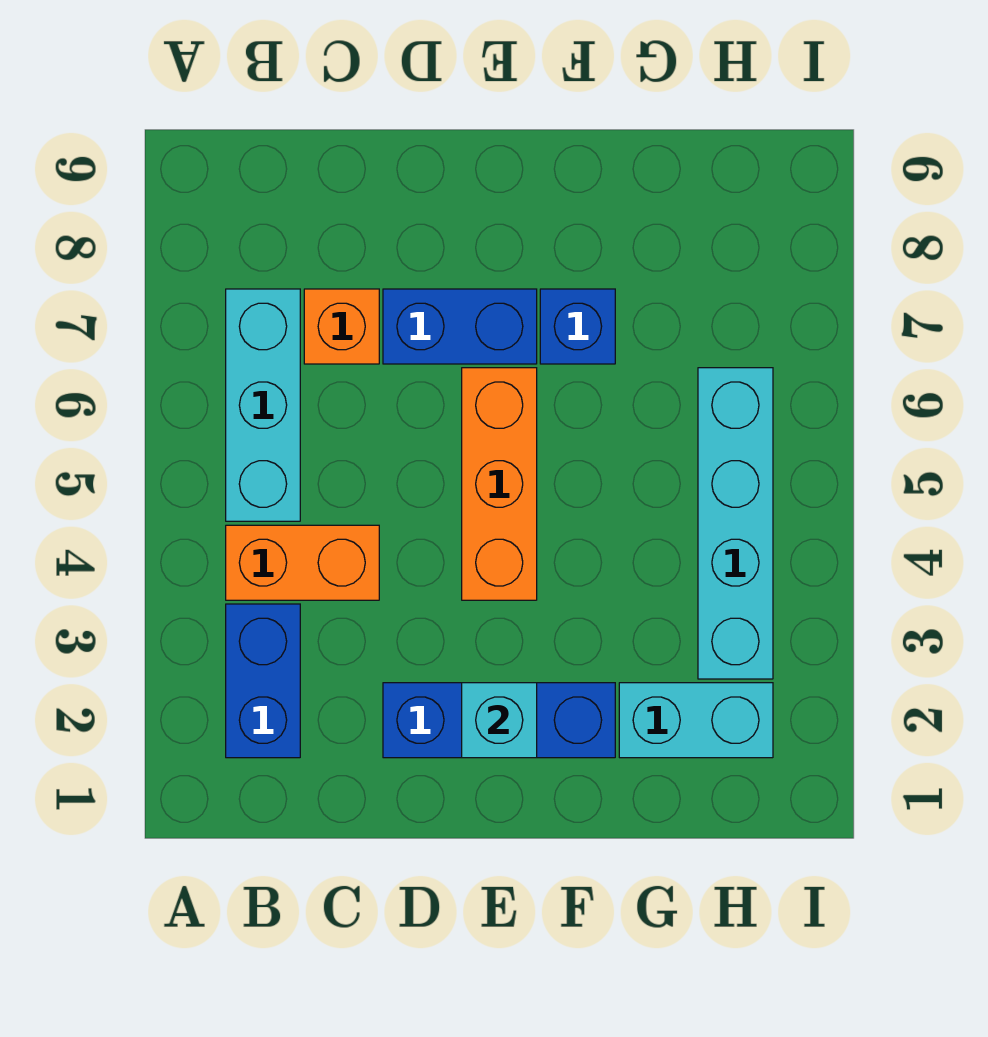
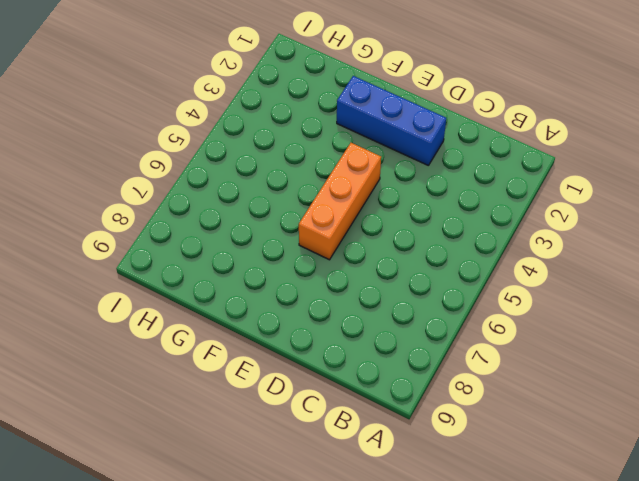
none -> blue brick B2:B3 level 1
none -> orange brick B4:C4 level 1

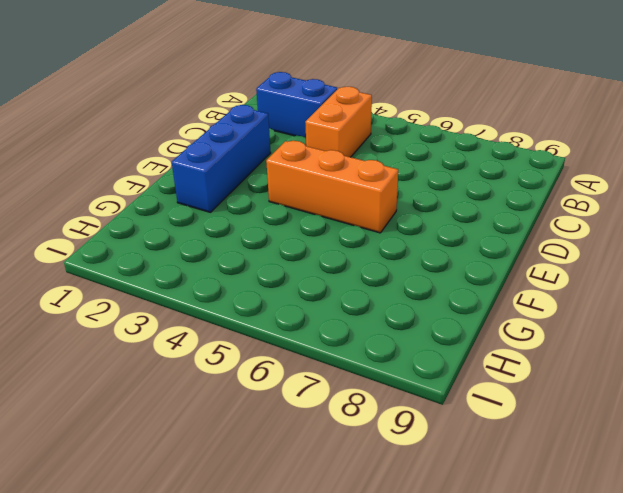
none -> cyan brick B5:B7 level 1
none -> orange brick C7 level 1

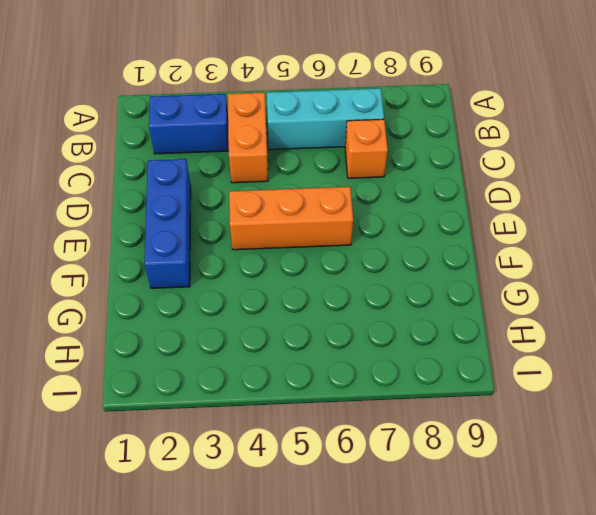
none -> blue brick D7:E7 level 1
none -> blue brick F7 level 1

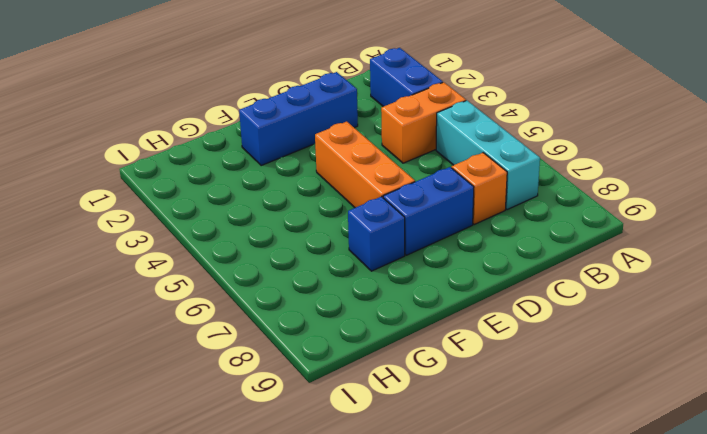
none -> cyan brick G2:H2 level 1
none -> cyan brick H3:H6 level 1

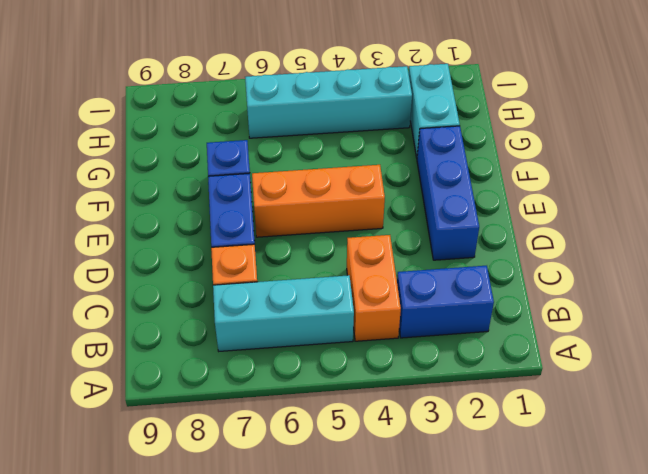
none -> cyan brick E2 level 2

